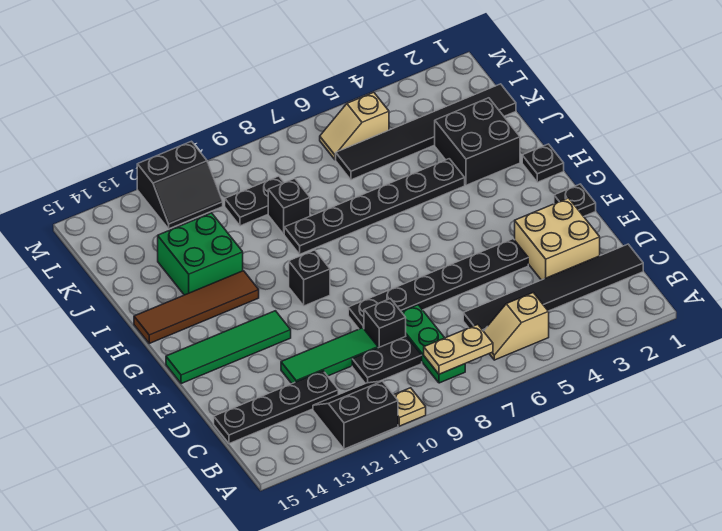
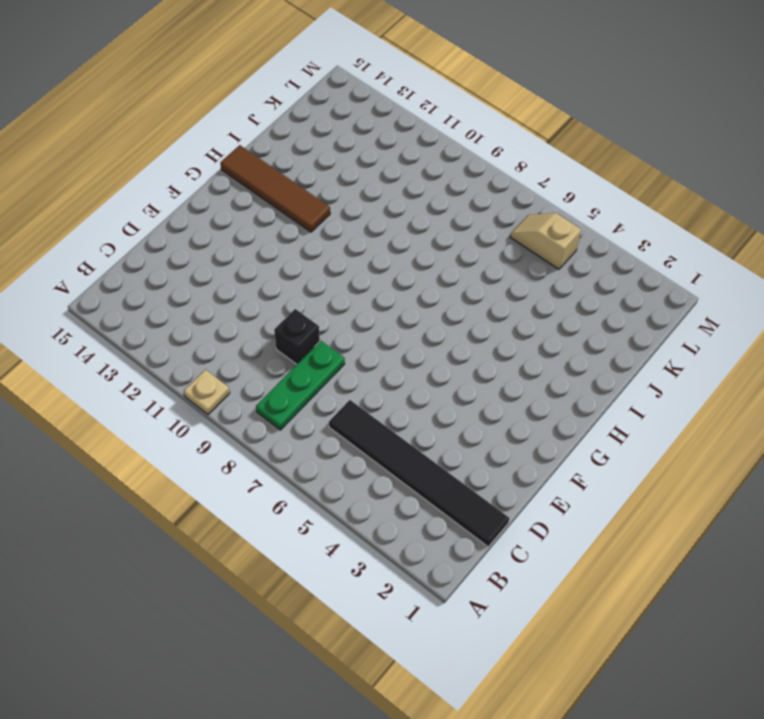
none -> black slope A11:B12 level 1 top A
none -> tan slope B5:B6 level 1 top 5
none -> black plate C9:C10 level 1

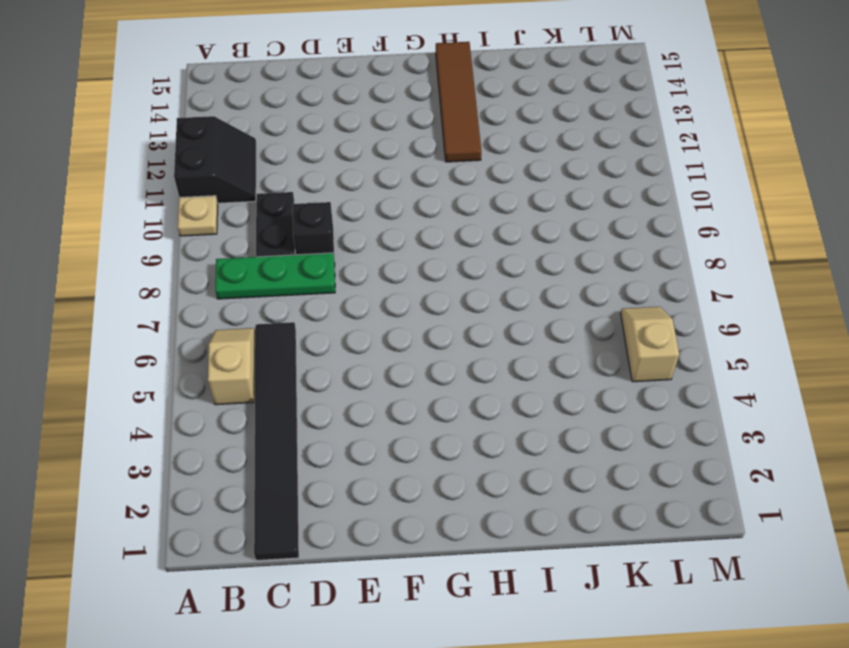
none -> black plate C12:C15 level 1
none -> tan brick D2:E3 level 1
none -> green tile D10:D12 level 1

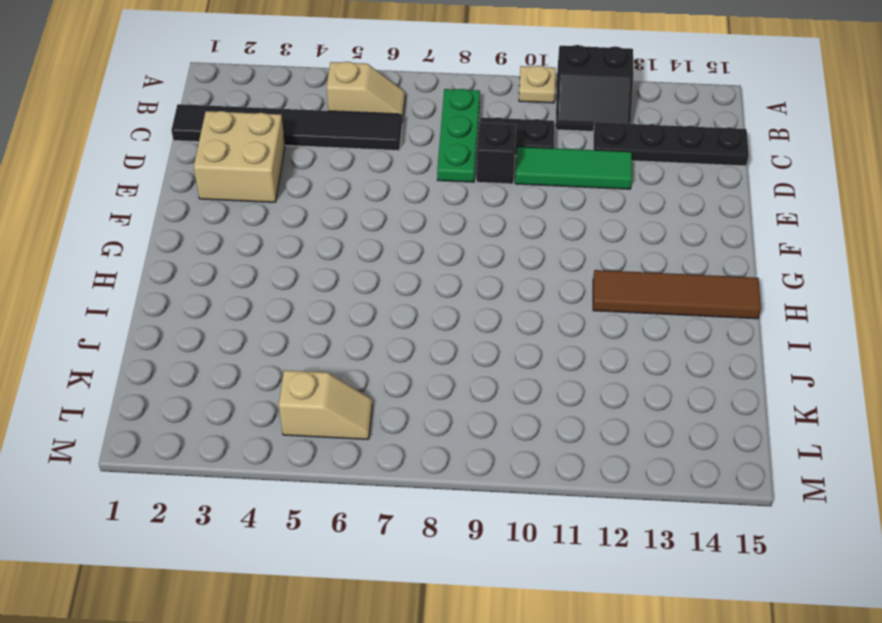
none -> black plate E4:E9 level 1
none -> black plate F1 level 1
none -> green tile F12:F15 level 1

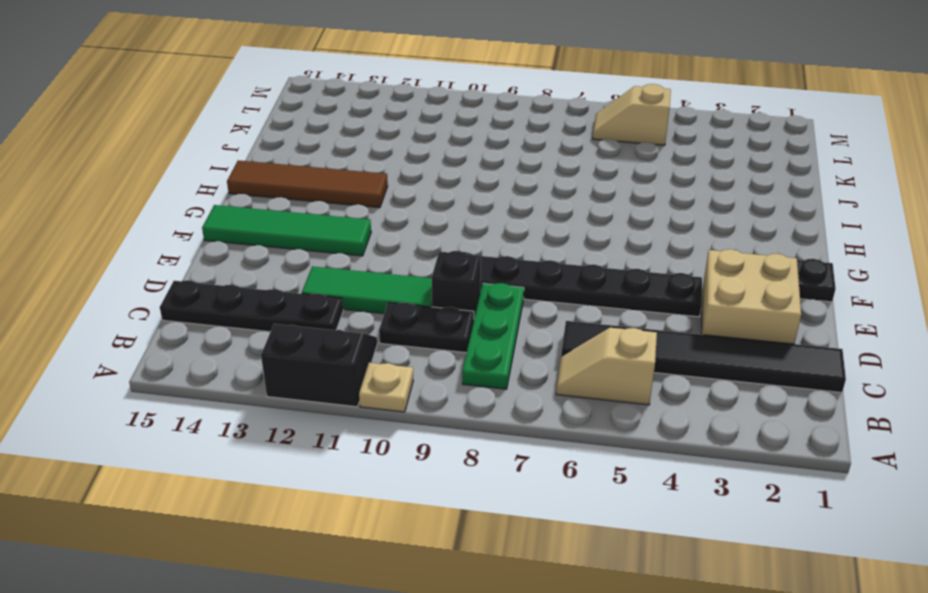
none -> black brick G10 level 1
none -> black plate H1 level 1
none -> black brick I2:J3 level 1

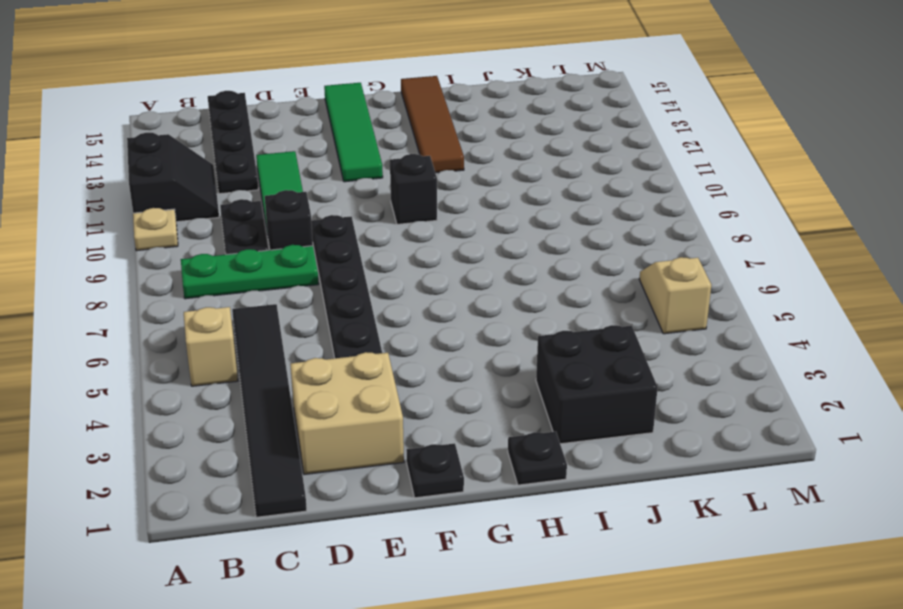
none -> black plate I4:I9 level 1
none -> green brick I12:J13 level 1
none -> black brick J9 level 1

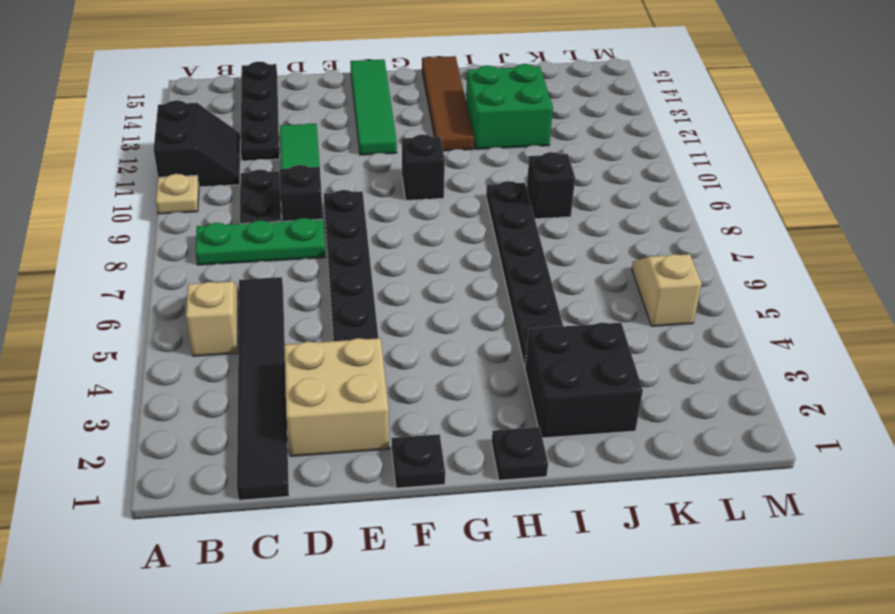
none -> black tile K1:K6 level 1
none -> black plate K9:K10 level 1
none -> black slope L11:M12 level 1 top M

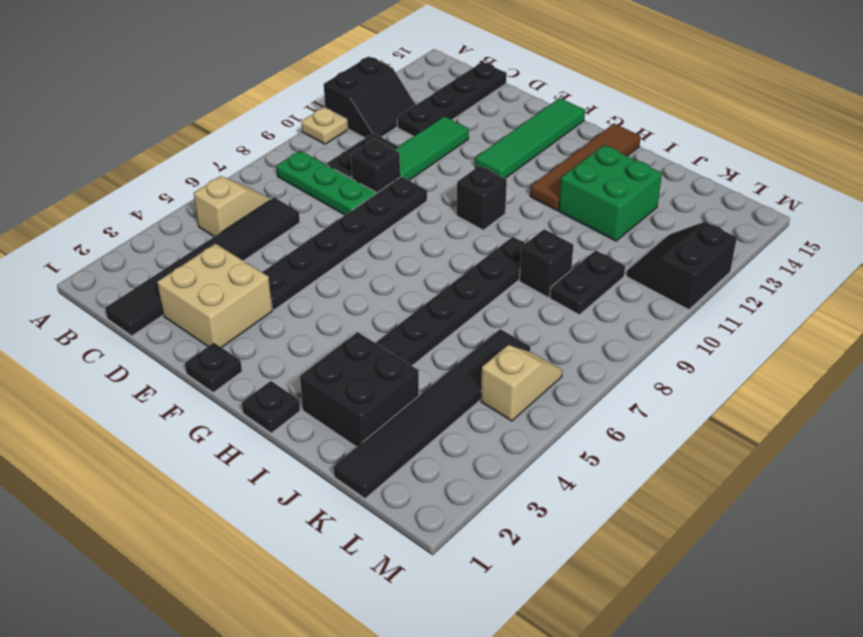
none -> tan plate B7:B8 level 2

